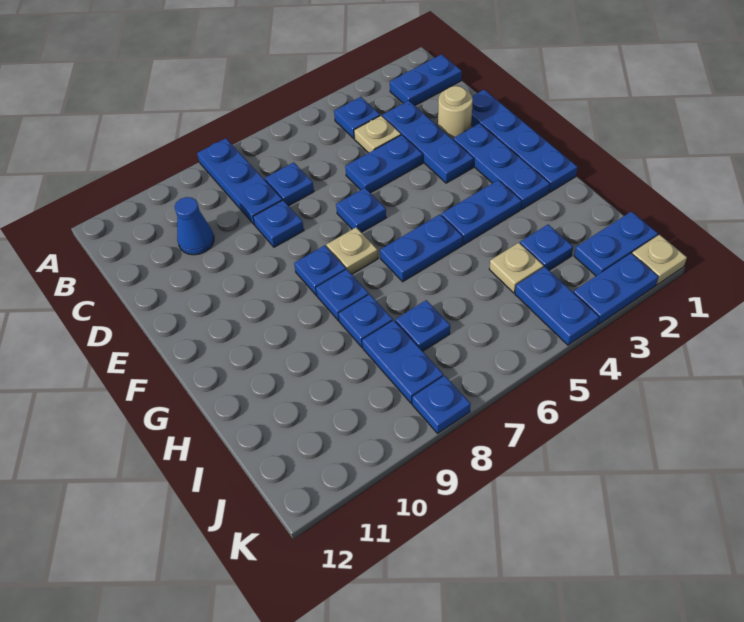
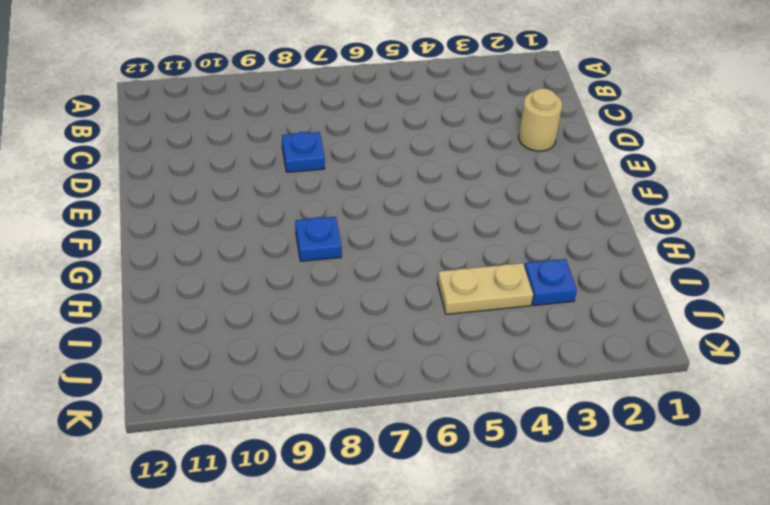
tan plate I4:I5 level 1 -> tan plate I4 level 1
none -> blue plate A8:C8 level 1
none -> blue plate B1:B2 level 1
none -> blue plate B4 level 1

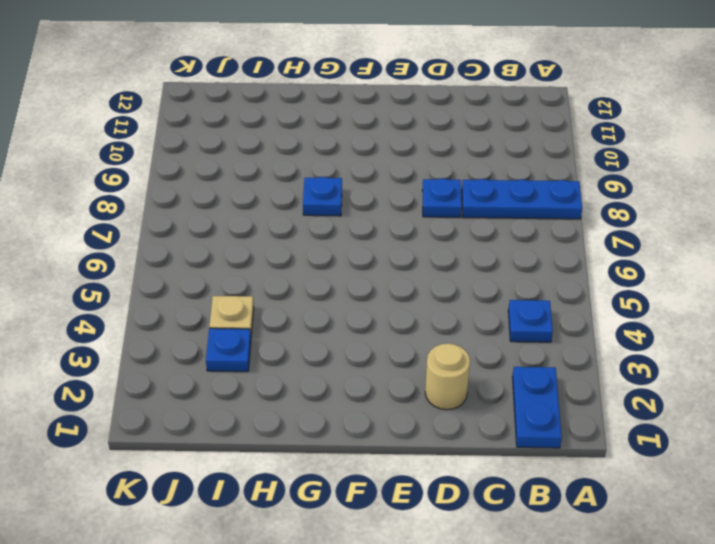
none -> blue plate C3:E3 level 1
none -> tan plate C4 level 1
none -> blue plate C7 level 1

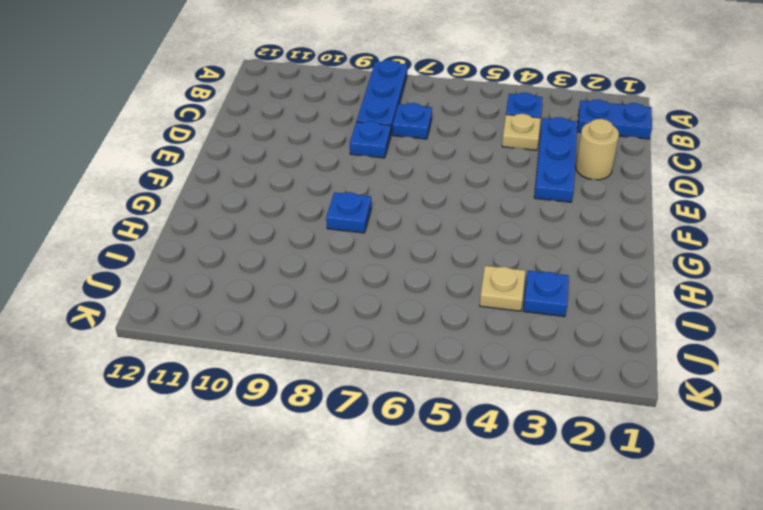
none -> blue cone C10 level 1
none -> blue plate D1:G1 level 1
none -> blue plate D4:D5 level 1

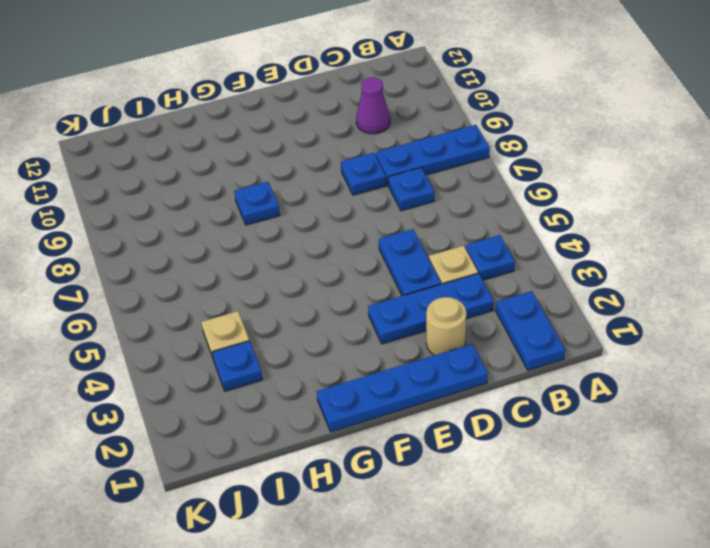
purple cone C10 level 1 -> blue cone C10 level 1
none -> blue plate E2:G2 level 1
none -> blue plate E6 level 1
none -> tan plate F7 level 1

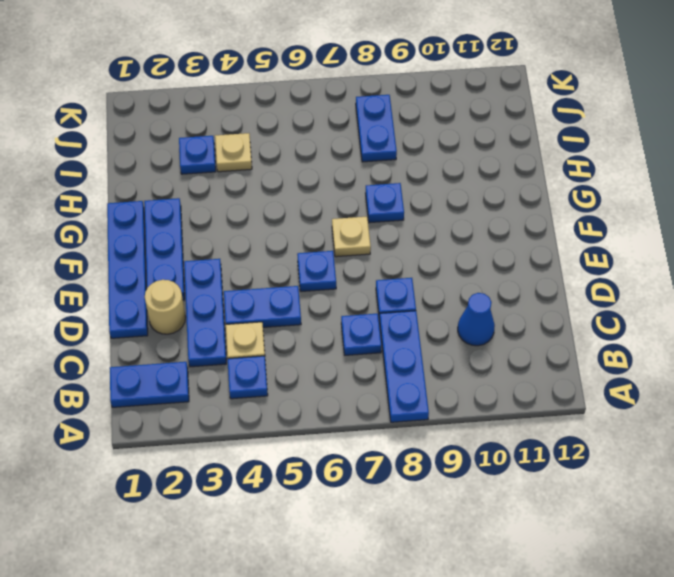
none -> blue plate F8 level 1
none -> blue plate G3:G4 level 1
none -> blue plate G5:G6 level 1

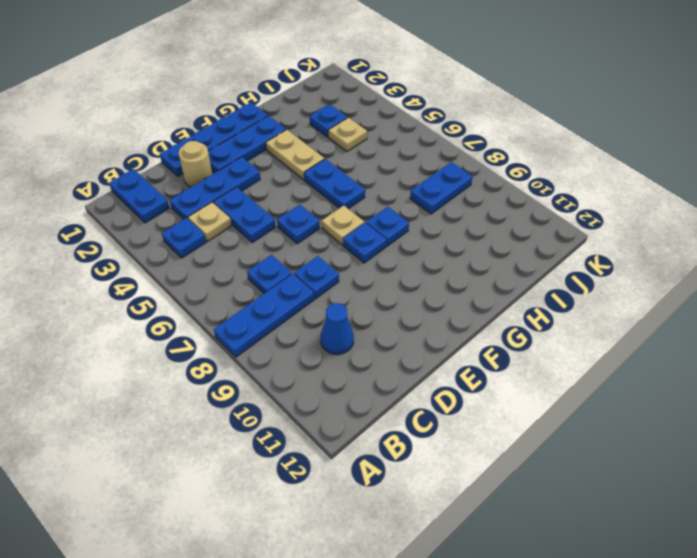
tan plate G3:G4 level 1 -> blue plate G3:G4 level 1
none -> blue plate H8 level 1
none -> blue plate I7 level 1
none -> blue plate J1:J2 level 1

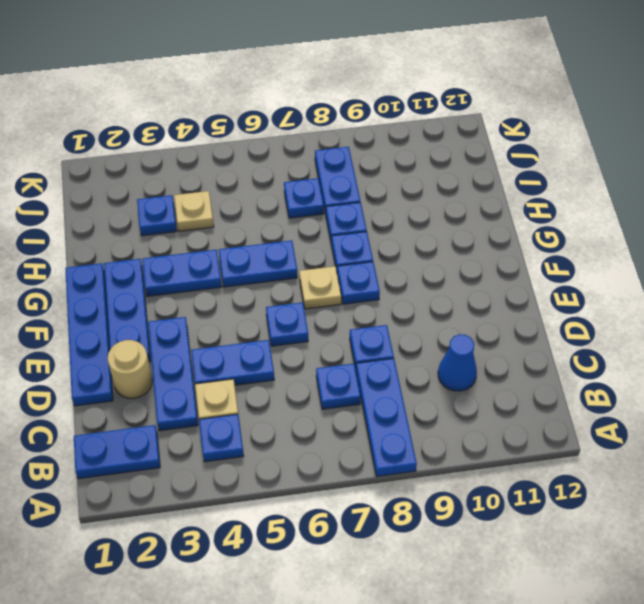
none -> blue plate J1:J2 level 1
none -> blue plate J4:K4 level 1
none -> tan plate K1 level 1

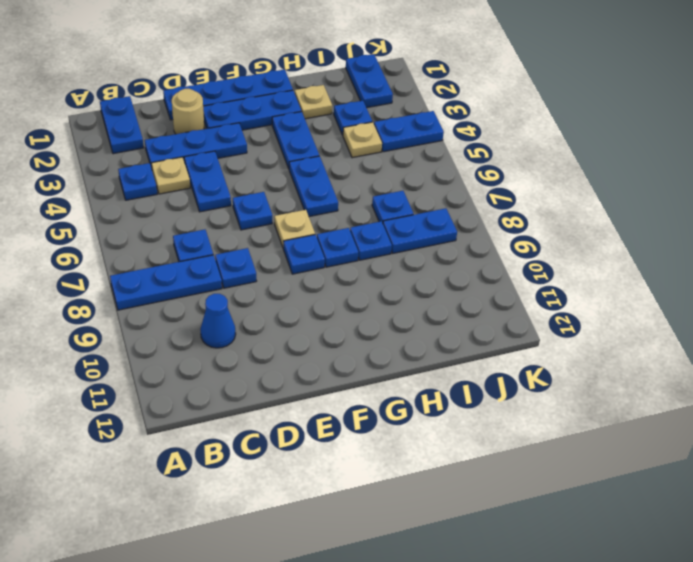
tan plate H2 level 1 -> tan plate K1 level 1
none -> blue plate K2:K3 level 1
none -> blue plate K8 level 1

